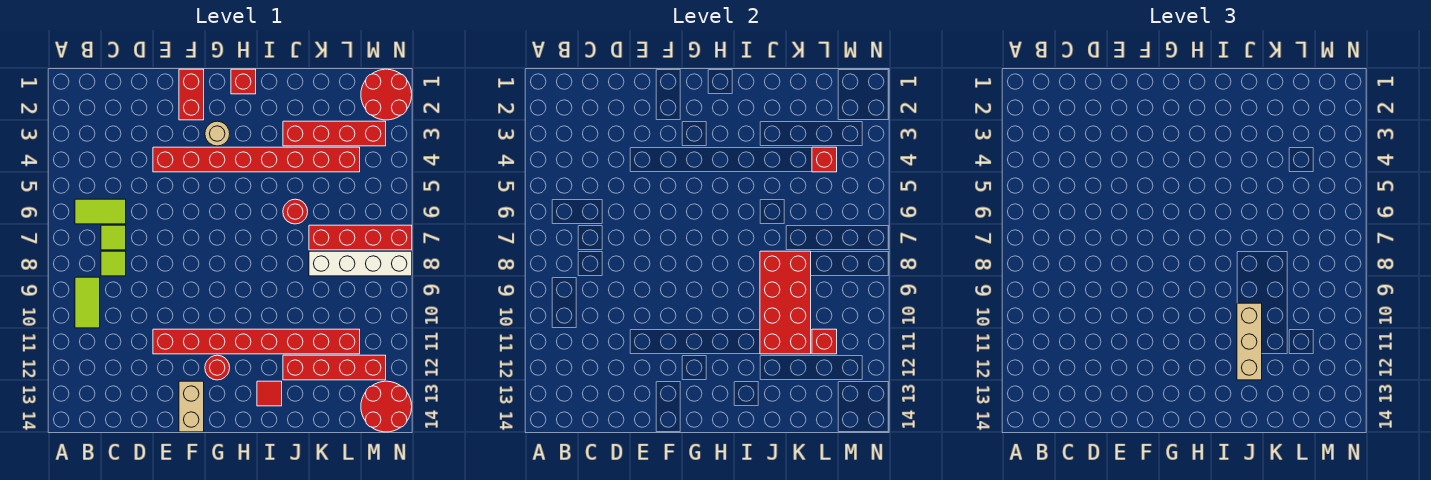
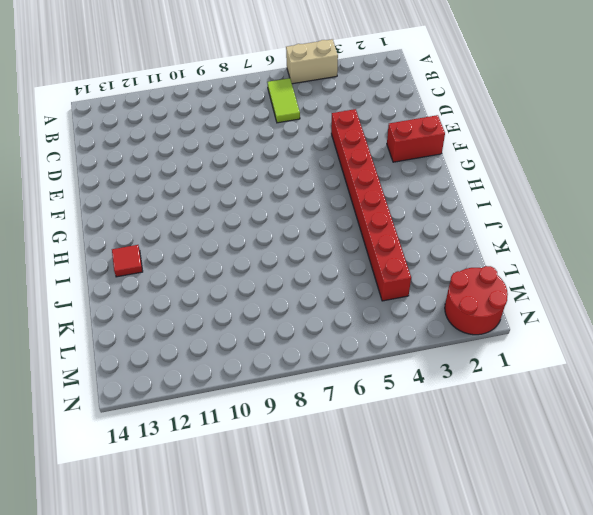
tan brick A4:A5 level 1 -> tan brick F13:F14 level 1
none -> lime tile B9:B10 level 1
none -> lime tile C7 level 1
none -> lime tile C8 level 1

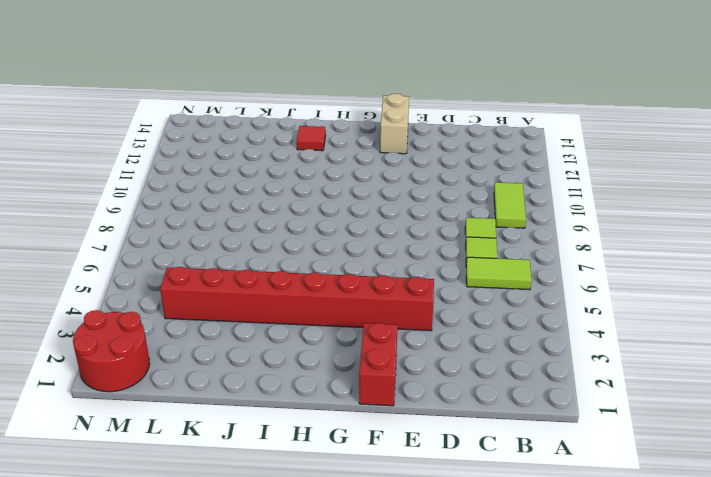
none -> red brick E11:L11 level 1
none -> tan round brick G3 level 1
none -> red round brick G12 level 1

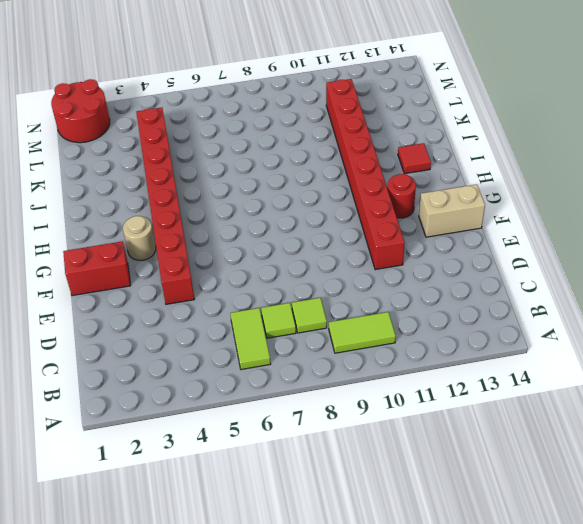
none -> red brick H1 level 1
none -> red brick J3:M3 level 1
none -> red round brick J6 level 1

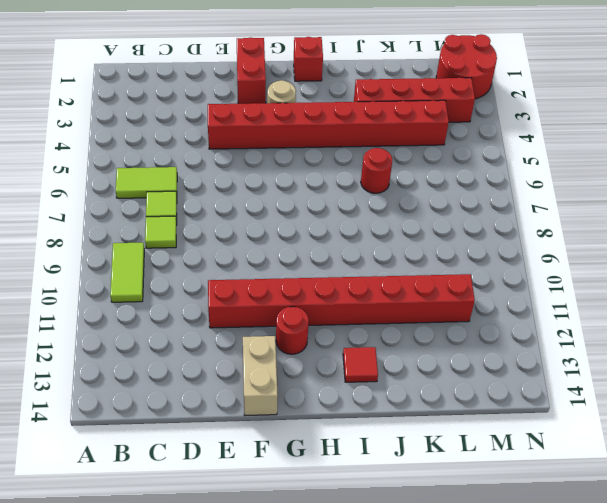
none -> red brick J12:M12 level 1
none -> red brick K7:N7 level 1
none -> white brick K8:N8 level 1

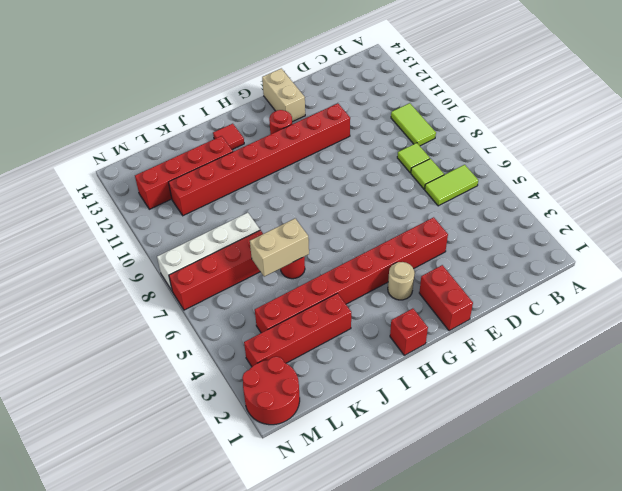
tan brick J6:K6 level 2 -> none
none -> red round brick M13:N14 level 1
none -> red brick J8:K11 level 2
none -> red brick L4 level 2

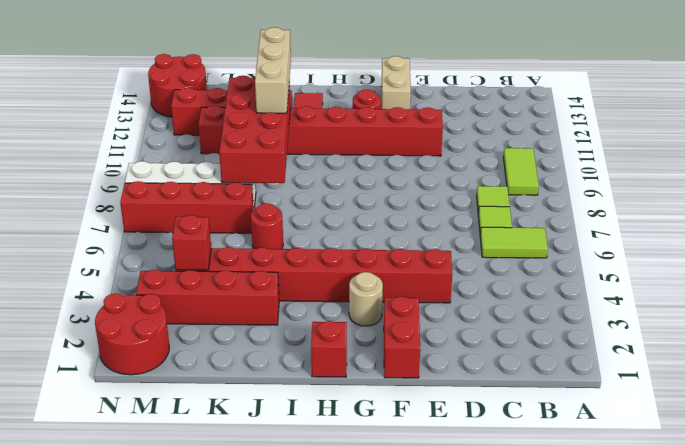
none -> red brick L11 level 2

